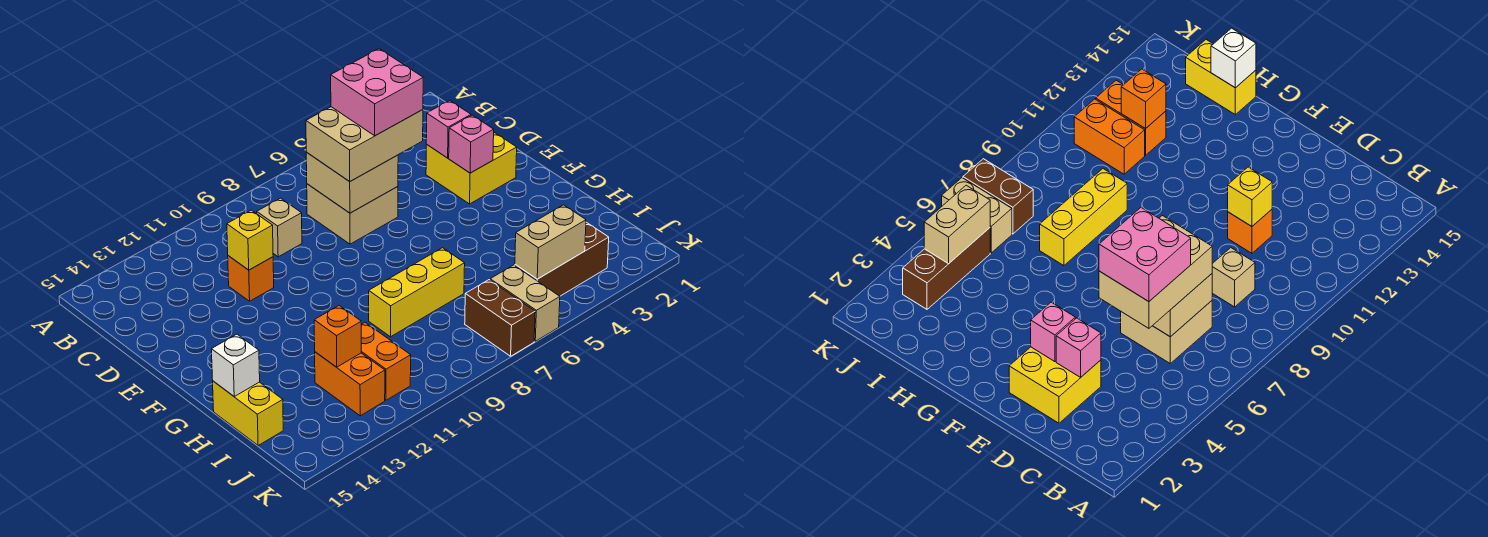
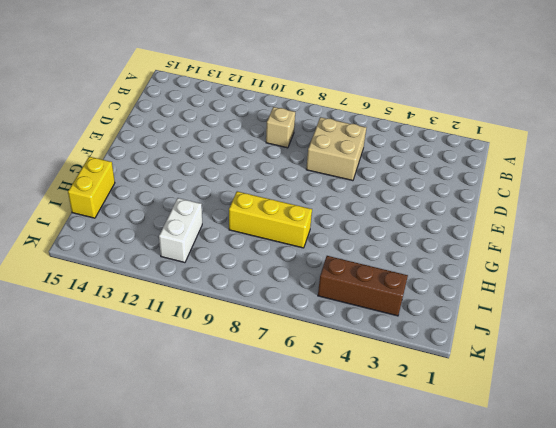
white brick I11:J11 level 1 -> orange brick I11:J11 level 1
none -> yellow brick D2:E3 level 1
none -> orange brick D11 level 1
none -> orange brick I12:J12 level 1

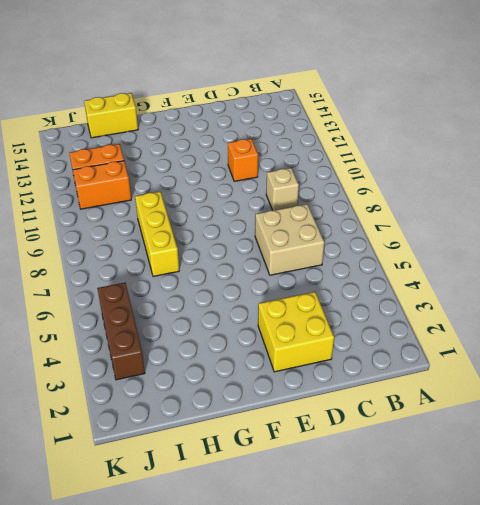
none -> tan brick J6:K6 level 1
none -> brown brick J7:K7 level 1
none -> tan brick C6:D7 level 2

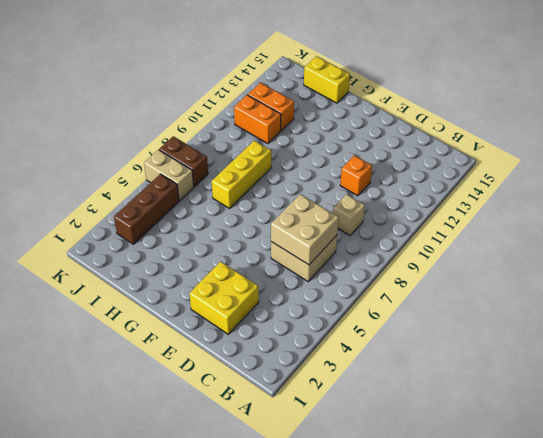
none -> pink brick D3 level 2
none -> yellow brick D11 level 2
none -> pink brick E3 level 2

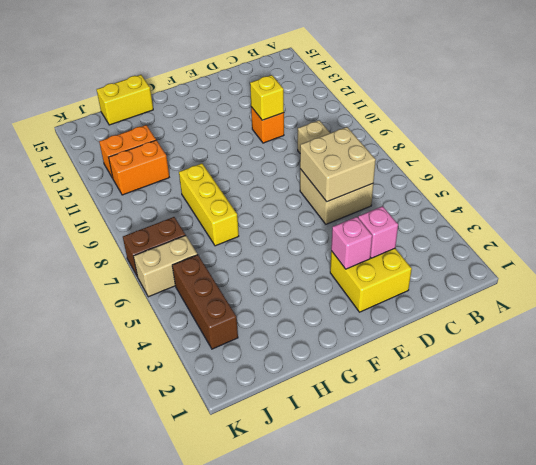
none -> white brick H15 level 2
none -> orange brick I12 level 2
none -> tan brick J4:J5 level 2

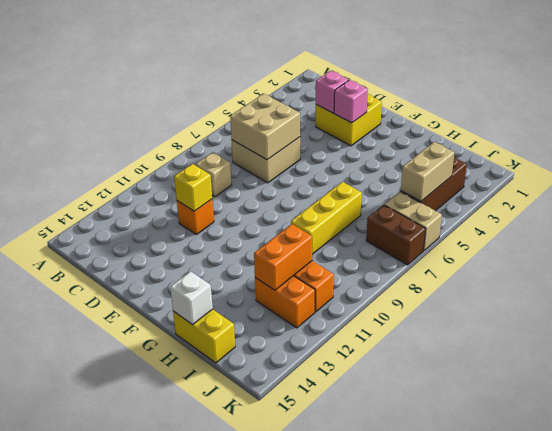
orange brick I11:I12 level 2 -> orange brick I12 level 2
none -> tan brick C5:D7 level 3
none -> pink brick C5:D6 level 4

